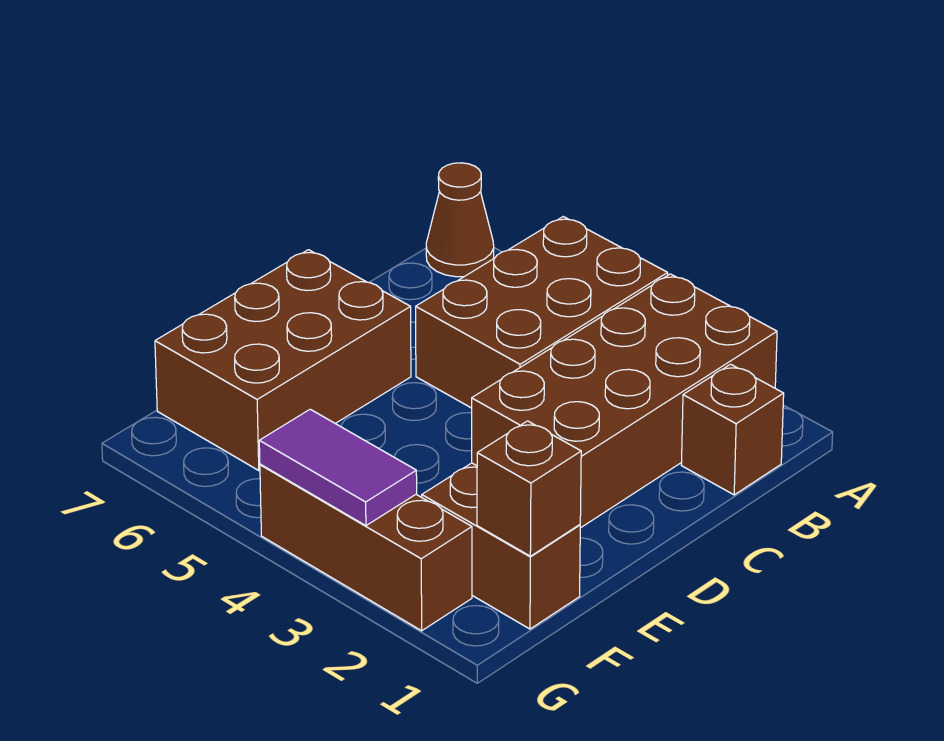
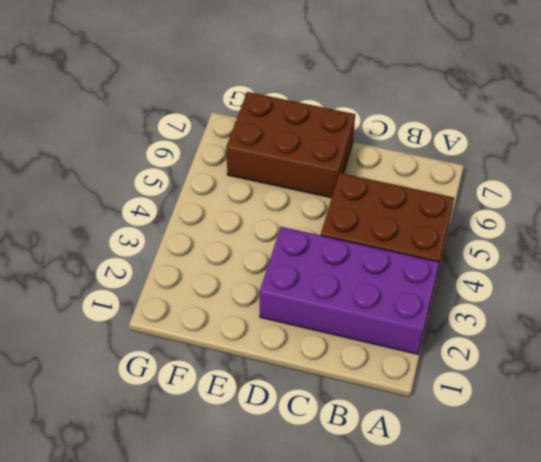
purple brick A2:D3 level 1 -> brown brick A2:D3 level 1
none -> brown cone A7 level 1
none -> brown brick B1 level 1

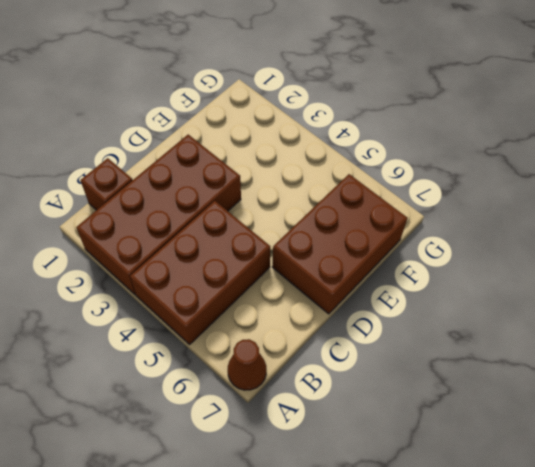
none -> brown brick F1:F2 level 1
none -> brown brick G2:G4 level 1

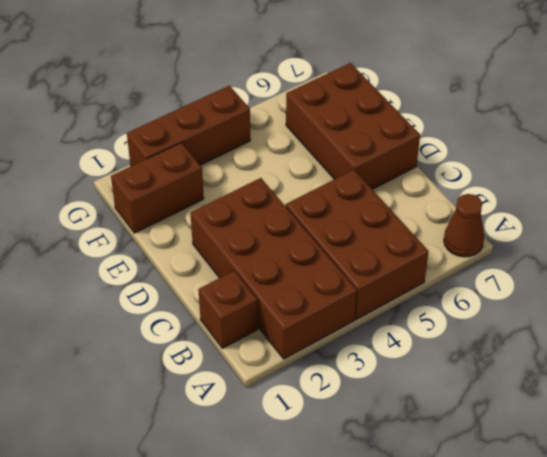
none -> brown brick F1 level 2
none -> purple tile G3:G4 level 2

